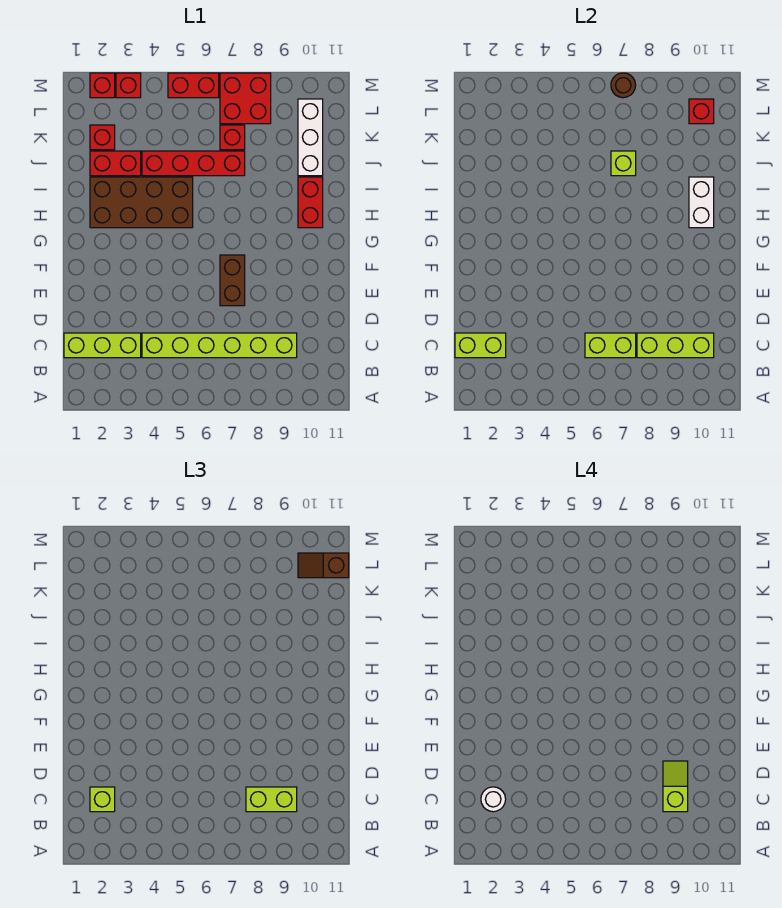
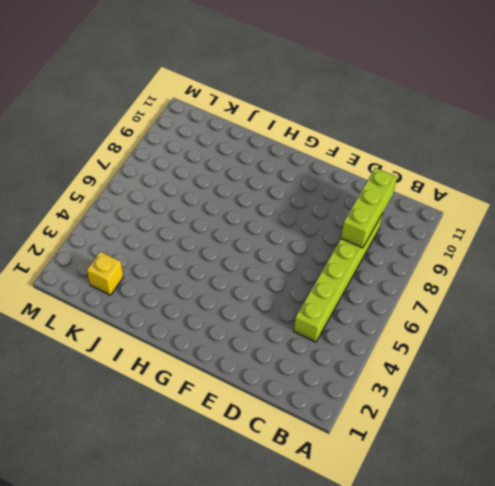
yellow brick K2 level 1 -> red brick K2 level 1
none -> lime brick C1:C3 level 1
none -> brown brick E7:F7 level 1
none -> brown brick H2:I5 level 1

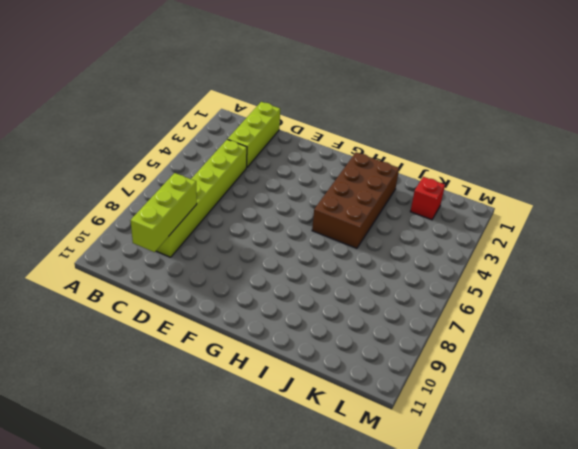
none -> brown brick E7:F7 level 1
none -> red brick H10:I10 level 1
none -> red brick J2:J3 level 1

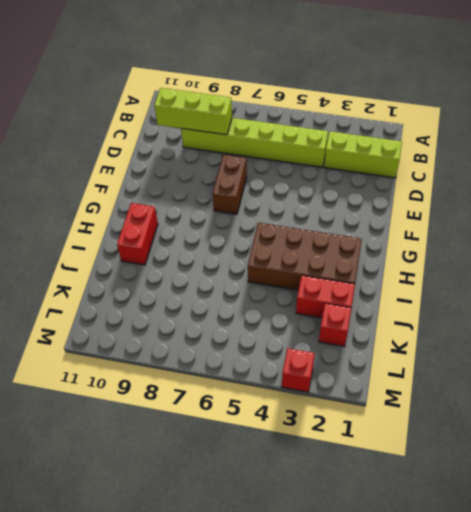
none -> red brick J4:J7 level 1
none -> white brick J10:L10 level 1
none -> red brick K7 level 1

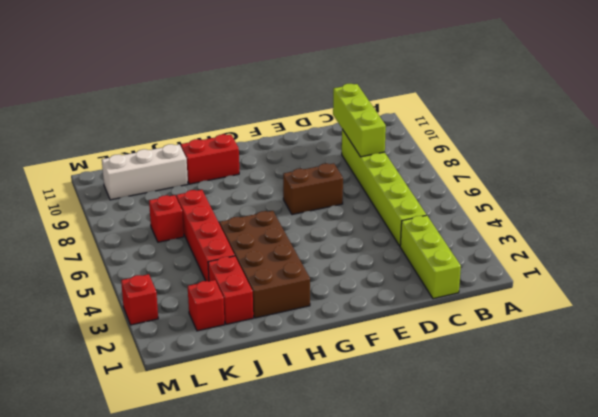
none -> red brick L7:M8 level 1
none -> red brick M2 level 1
none -> red brick M5:M6 level 1

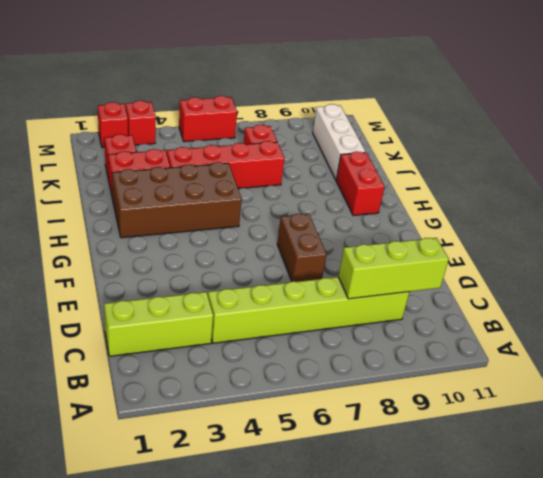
none -> red brick L7:M8 level 1
none -> lime brick C1:C2 level 2
none -> lime brick C6:C7 level 2

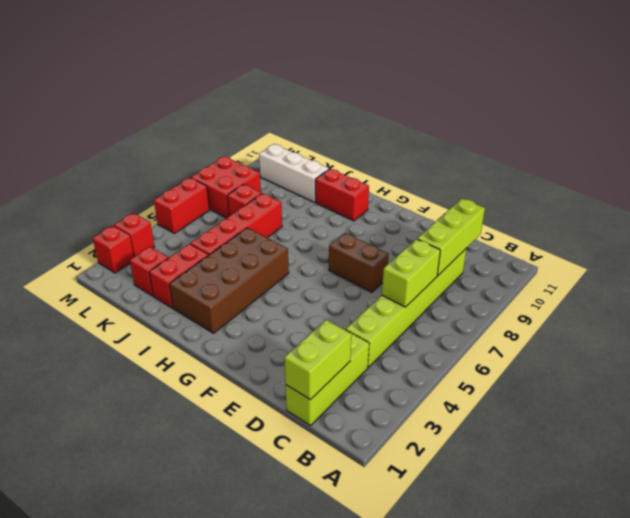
none -> white brick H10:I10 level 2
none -> lime brick J7 level 2
none -> red brick L10 level 2

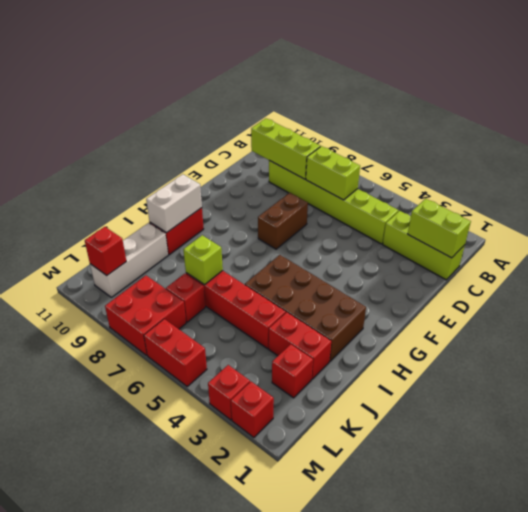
none -> brown round brick M7 level 2
none -> lime brick C2 level 3
none -> lime brick C8:C9 level 3

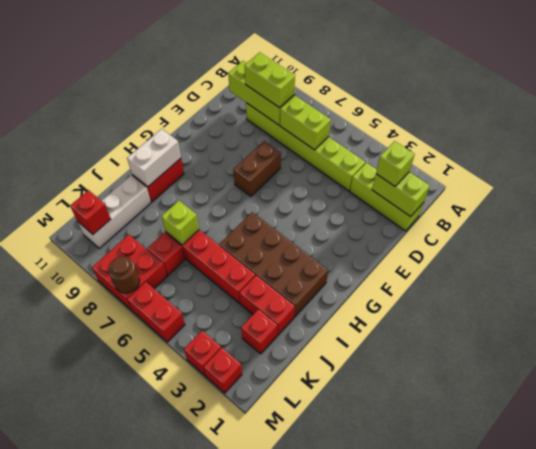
none -> brown slope L10:L11 level 3 top 11
none -> white round brick C2 level 4
none -> lime slope C9:D9 level 4 top C

